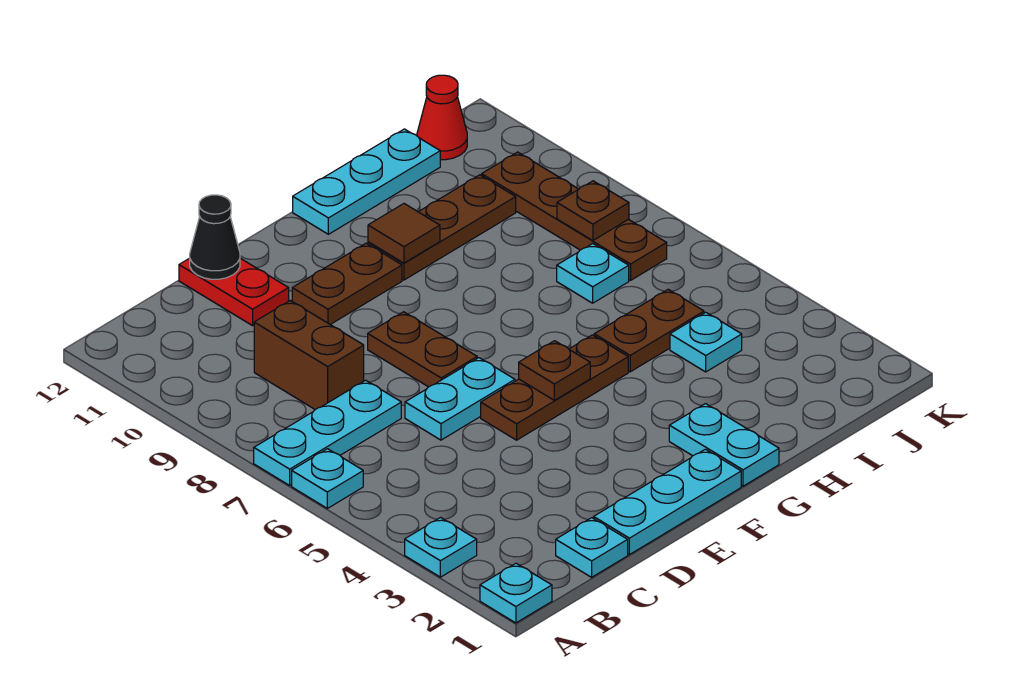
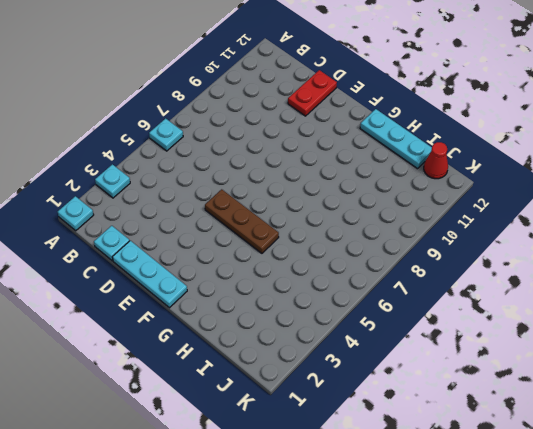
none -> cyan plate A7:C7 level 1
none -> brown brick C8:C9 level 1
none -> cyan plate D6:E6 level 1

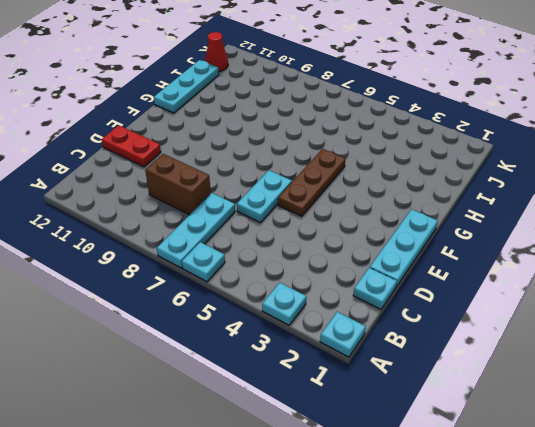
none -> brown plate E7:E8 level 1
none -> brown plate E10:F10 level 1
none -> cyan plate G1:G2 level 1

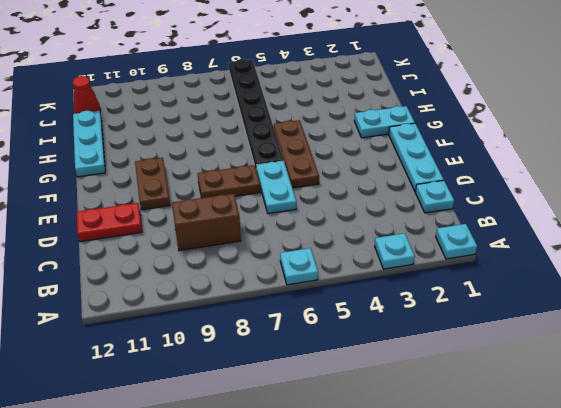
black plate F6:K6 level 1 -> none
none -> cyan plate A7:C7 level 1
none -> brown plate G10:I10 level 1
none -> brown plate H5:I5 level 1

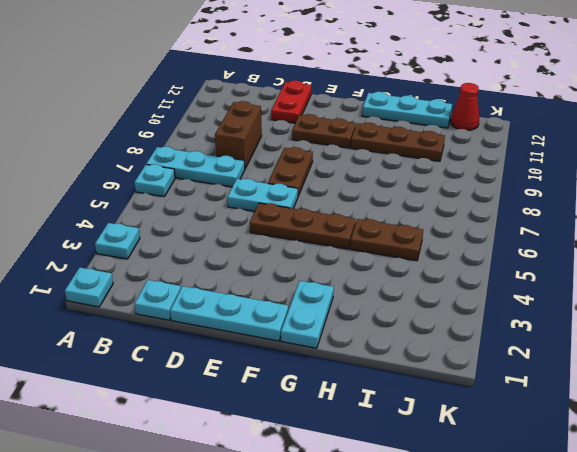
none -> cyan plate I4 level 1
none -> cyan plate I7 level 1
none -> brown plate J7:J10 level 1

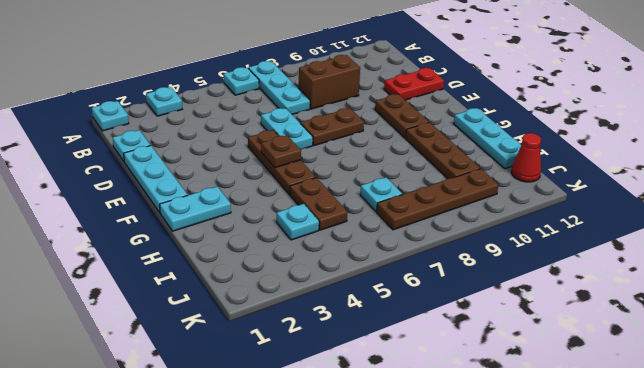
none -> black cone D12 level 2
none -> brown tile G10 level 2
none -> brown plate J8 level 2

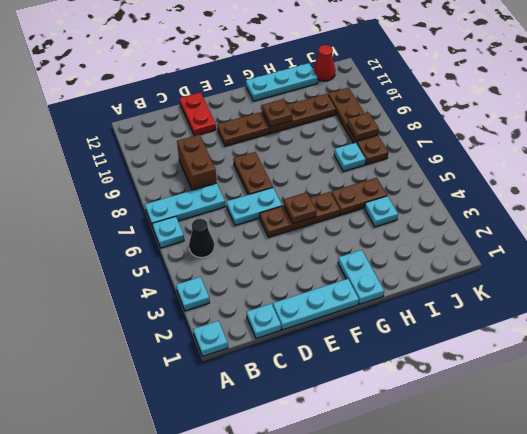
black cone B5 level 1 -> black cone D12 level 2
brown plate G10 level 2 -> brown tile G10 level 2

